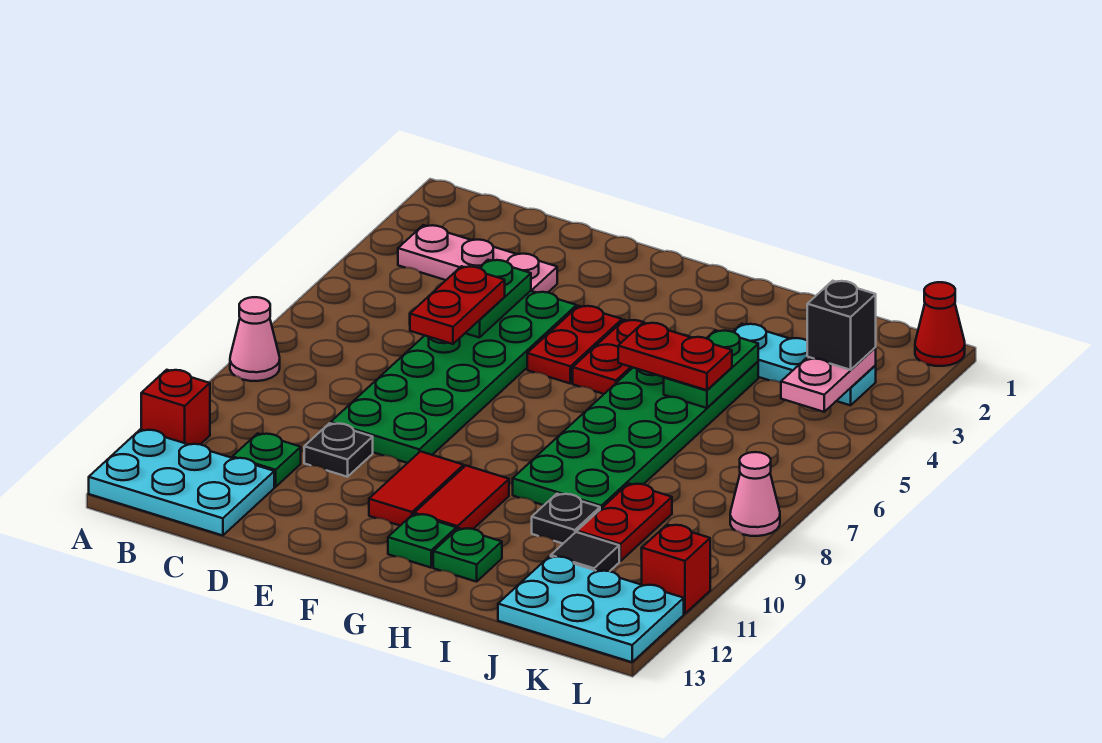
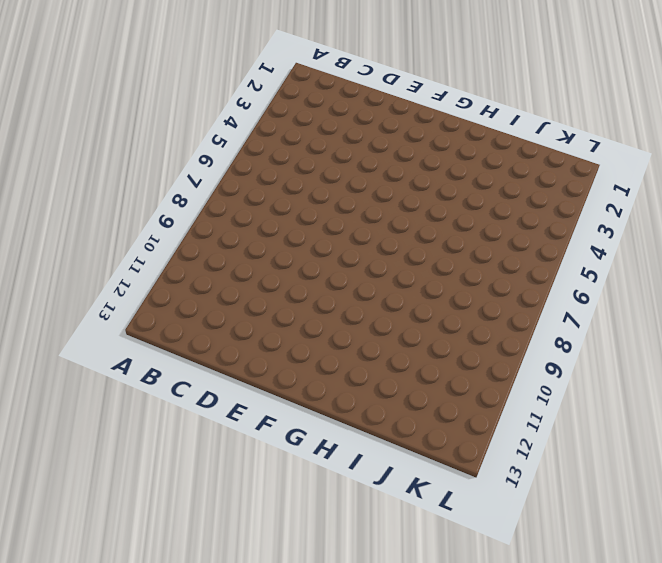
none -> pink cone A8 level 1
none -> red brick A11 level 1
none -> cyan plate A12:C13 level 1

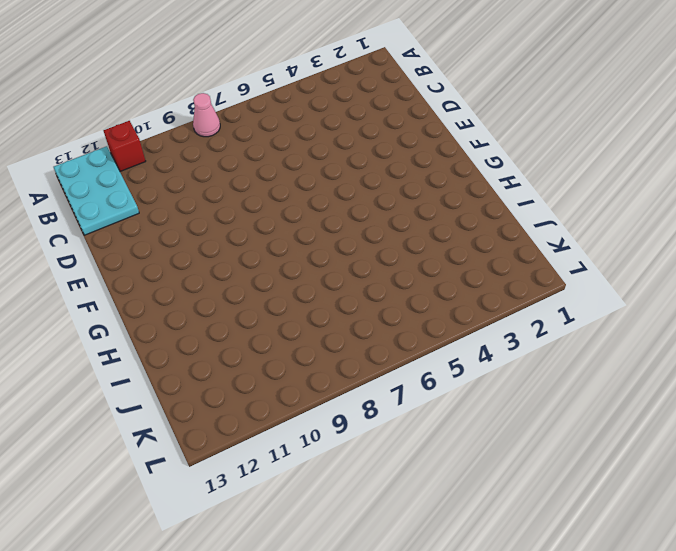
none -> pink plate B3:D3 level 1
none -> green plate C11 level 1
none -> green plate D4:E9 level 1

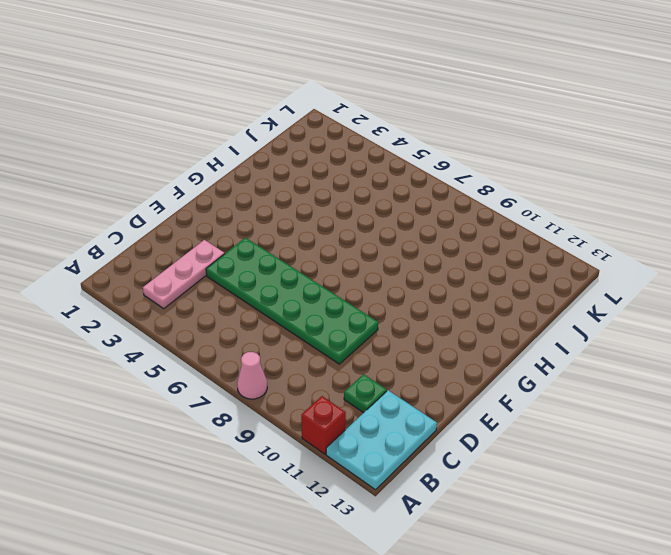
none -> black plate D10 level 1
none -> red plate F4:F5 level 1
none -> red tile F10:F11 level 1

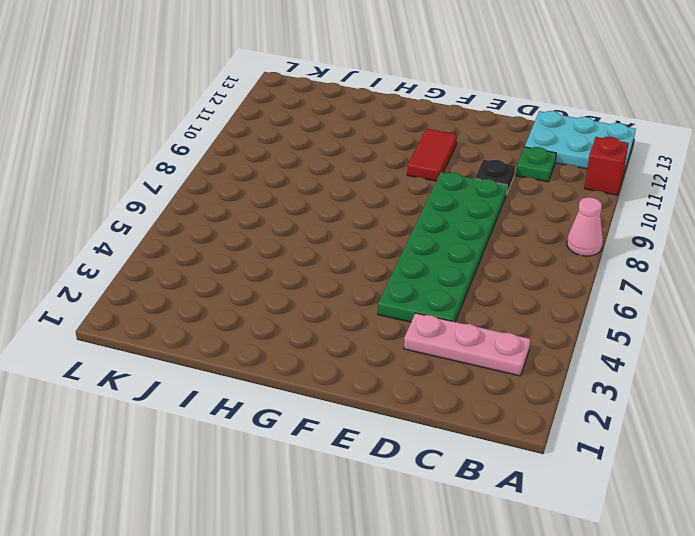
none -> red plate F4:F5 level 1
none -> red plate G4:G5 level 1
none -> red tile G10:G11 level 1

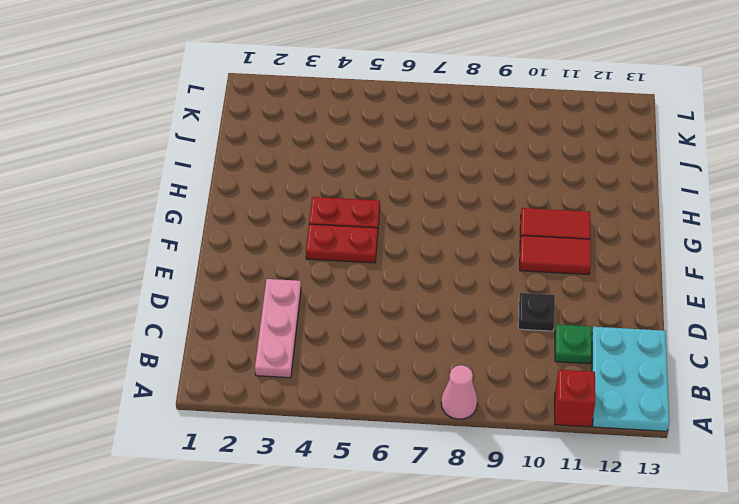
none -> green plate D4:E9 level 1
none -> green plate G12 level 1
none -> green plate H4:I9 level 1

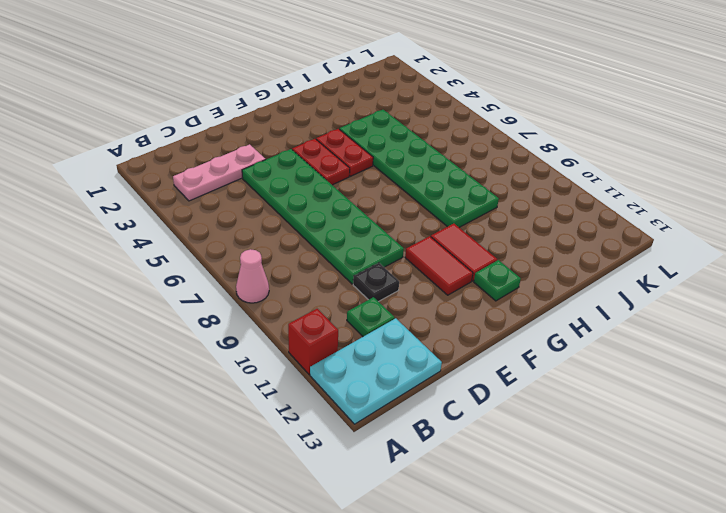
none -> green plate H12 level 1
none -> cyan plate I3:K3 level 1
none -> black plate I10 level 1

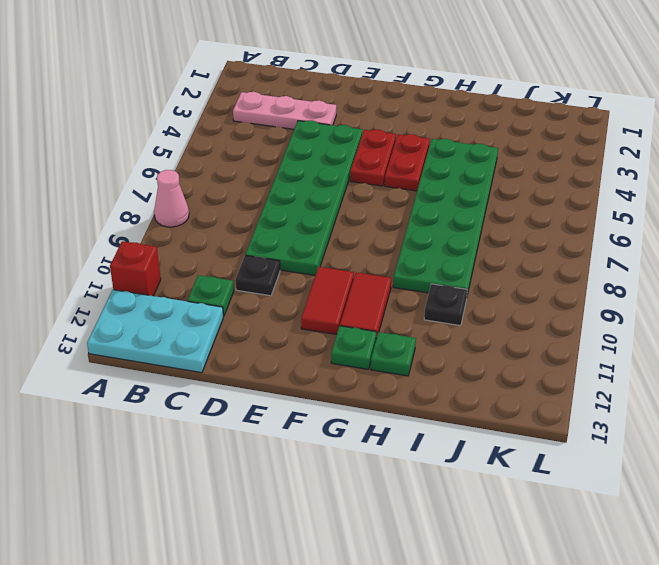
none -> cyan plate I3:K3 level 1
none -> red plate J9:J10 level 1
none -> black tile J11 level 1

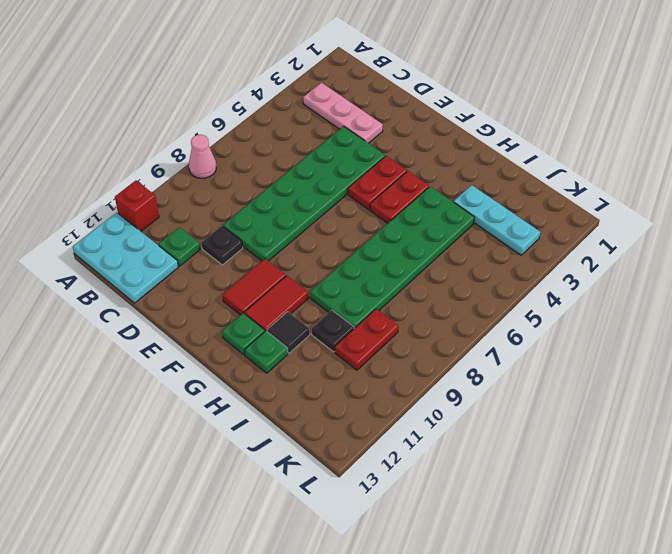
black tile H11 level 1 -> black tile J11 level 1
none -> cyan plate J12:L13 level 1
none -> red cone L1 level 1
none -> pink cone L8 level 1

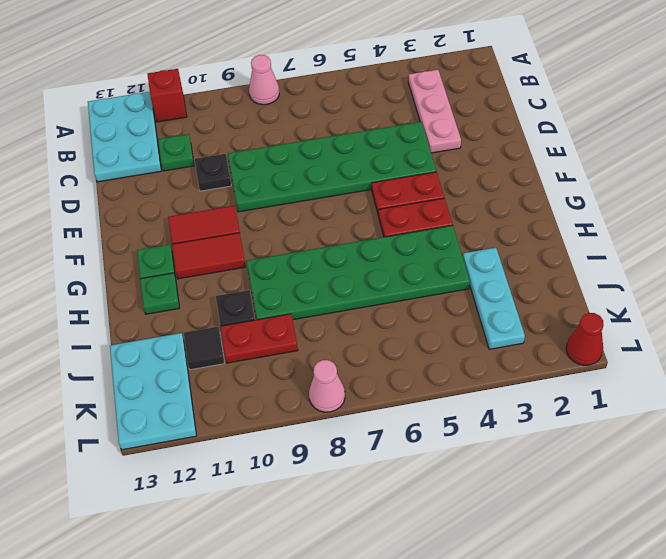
none -> red brick L11 level 1
none -> green plate D4:D5 level 2
none -> green plate I4:I5 level 2

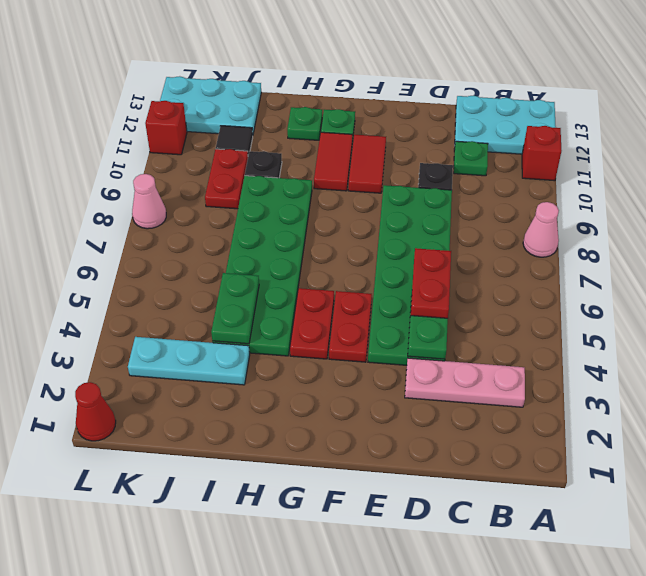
none -> pink plate K3:K4 level 2
none -> red plate H5:I5 level 3
none -> black brick K3 level 3

